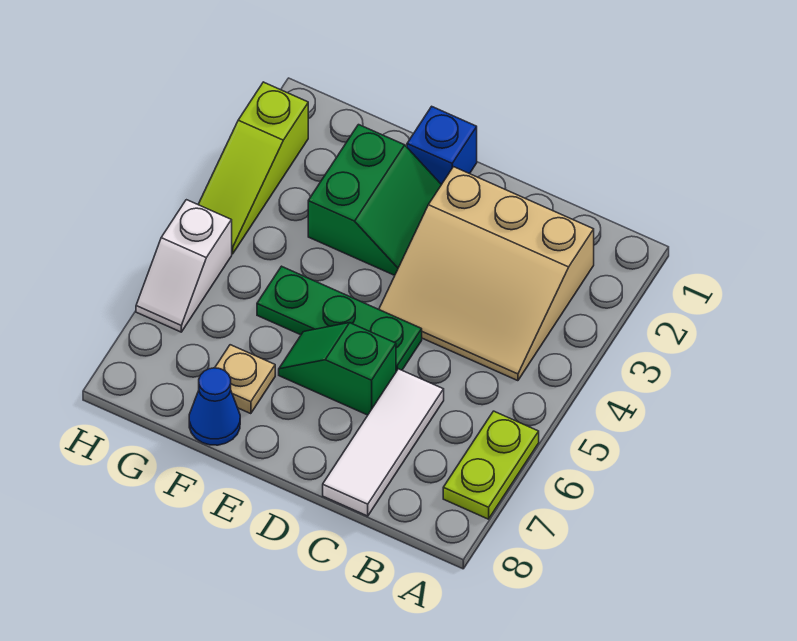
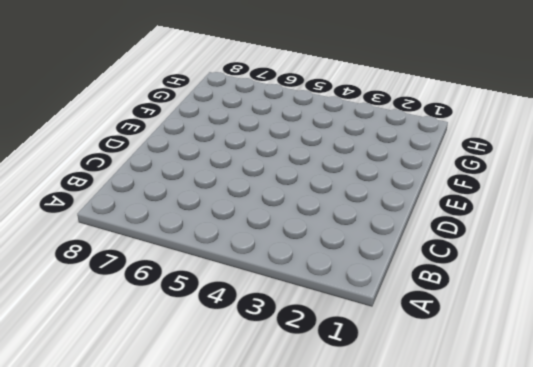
none -> lime plate A6:A7 level 1
none -> tan slope B2:D4 level 1 top 2

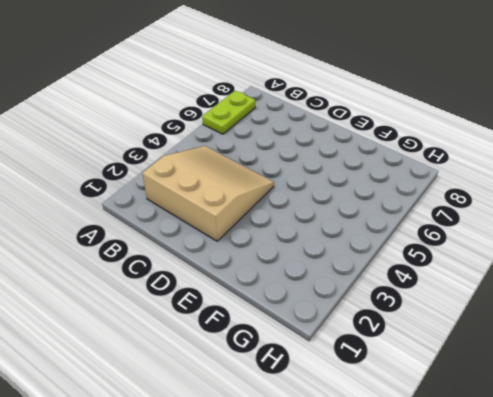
none -> white tile C6:C8 level 1
none -> green plate D5:F5 level 1

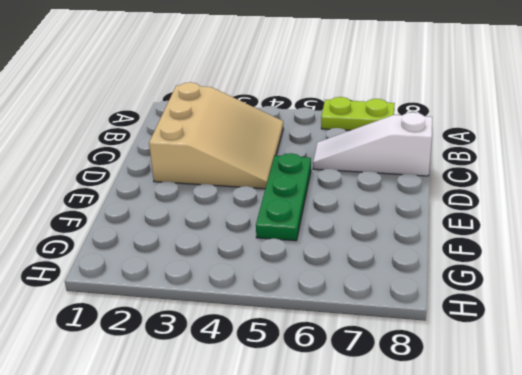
white slope C6:C8 level 1 top 8 -> white tile C6:C8 level 1
none -> green slope D6:E6 level 1 top D
none -> blue brick E1 level 1

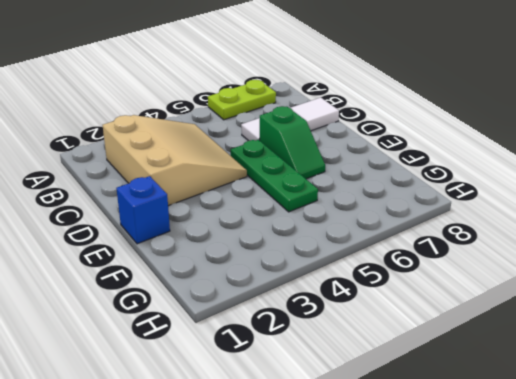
none -> green slope E2:F3 level 1 top F
none -> tan plate F7 level 1

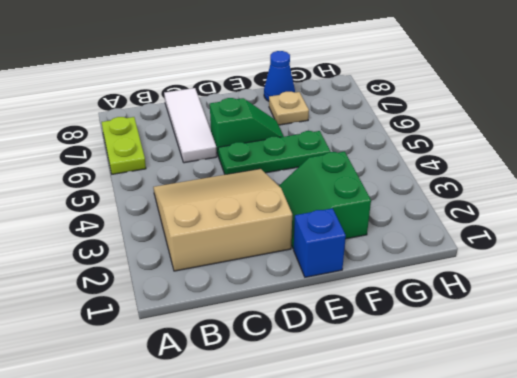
none -> lime slope H2:H4 level 1 top 2
none -> white slope H5:H6 level 1 top 5

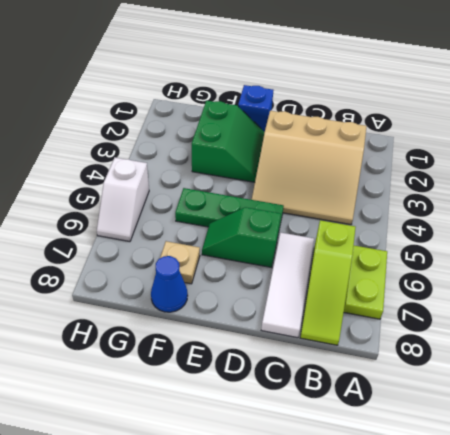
lime slope B6:B8 level 1 top 6 -> lime slope H2:H4 level 1 top 2

